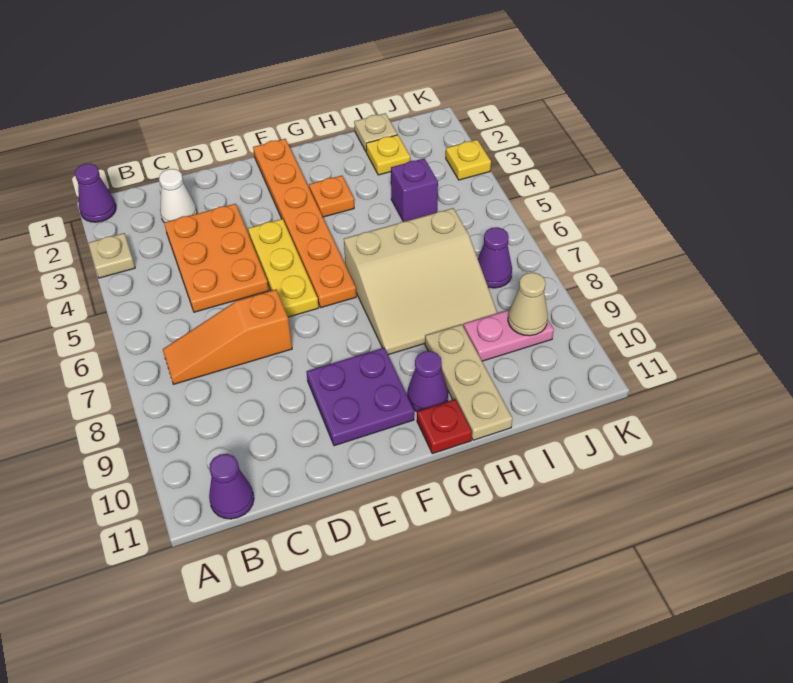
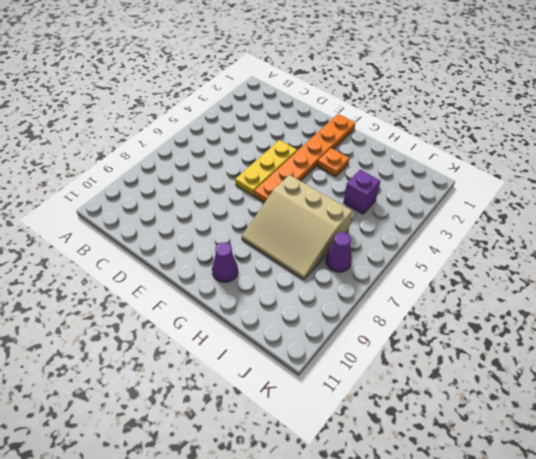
none -> purple cone A1 level 1
none -> tan plate A3 level 1
none -> orange slope B7:D7 level 1 top D

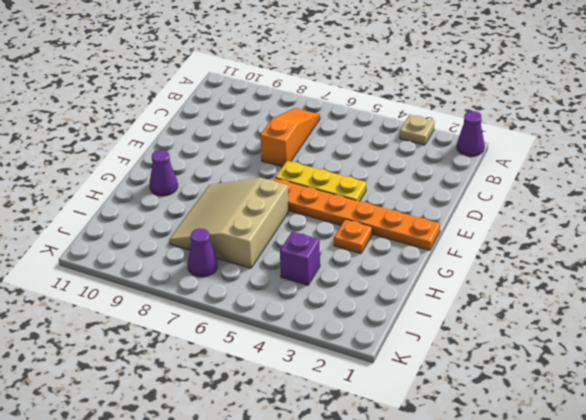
none -> purple cone B11 level 1
none -> white cone C2 level 1
none -> orange plate C3:D5 level 1

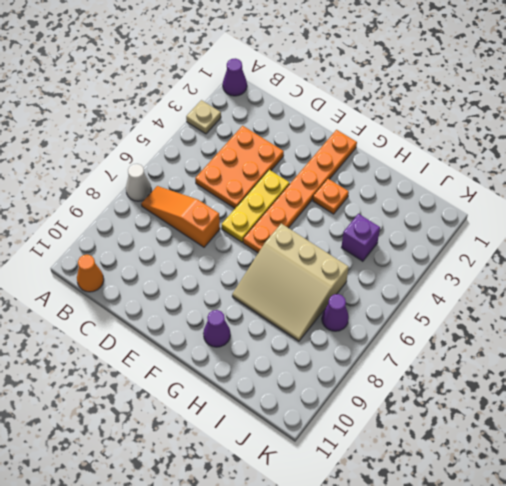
white cone A7 level 1 -> white cone C2 level 1
orange cone B11 level 1 -> purple cone B11 level 1
none -> purple plate E9:F10 level 1
none -> red plate G11 level 1
none -> tan plate H9:H11 level 1

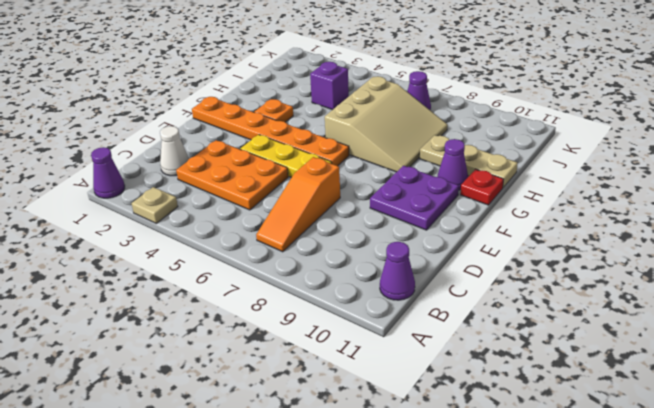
none -> tan plate I1 level 1
none -> yellow plate I2 level 1
none -> pink plate I9:J9 level 1

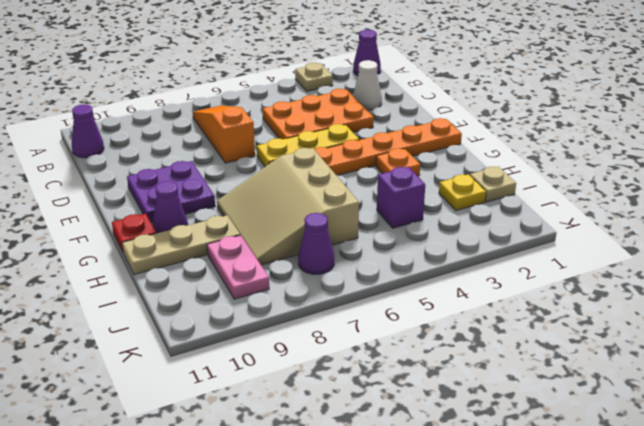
none -> yellow plate K3 level 1
none -> tan cone J9 level 2

